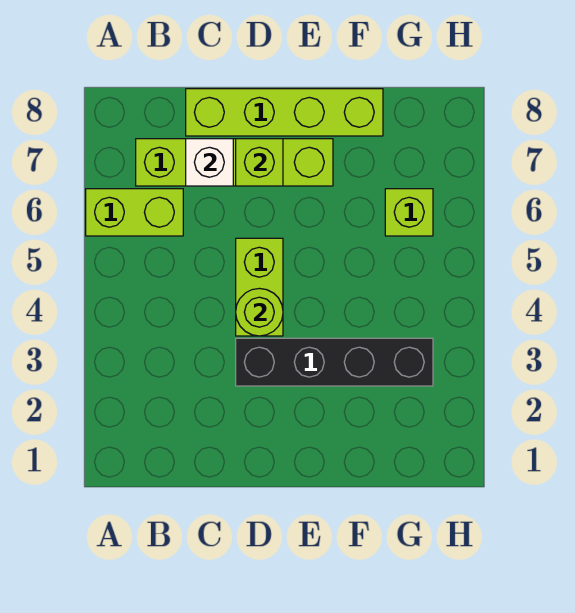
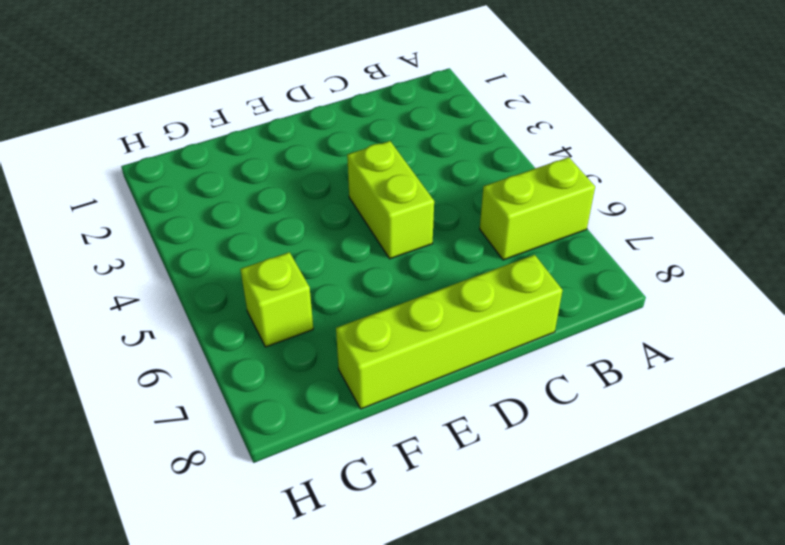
none -> lime brick B7:E7 level 1
none -> black brick D3:G3 level 1

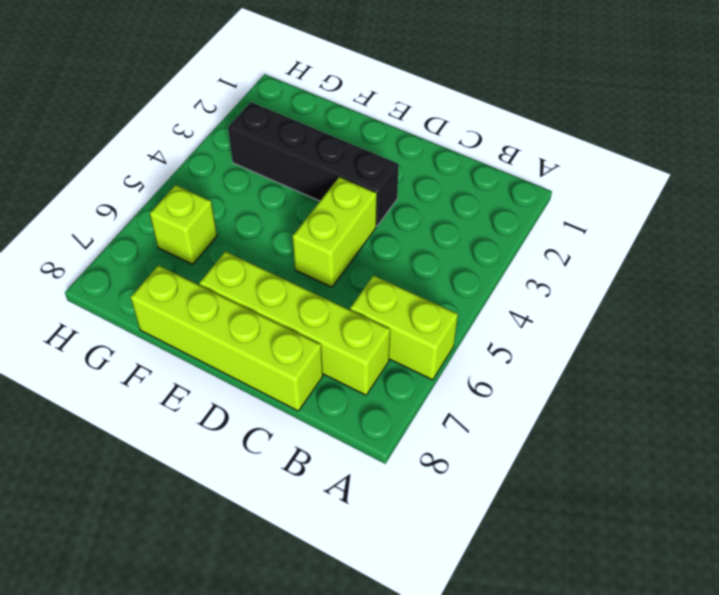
none -> white brick C7 level 2
none -> lime round brick D4 level 2

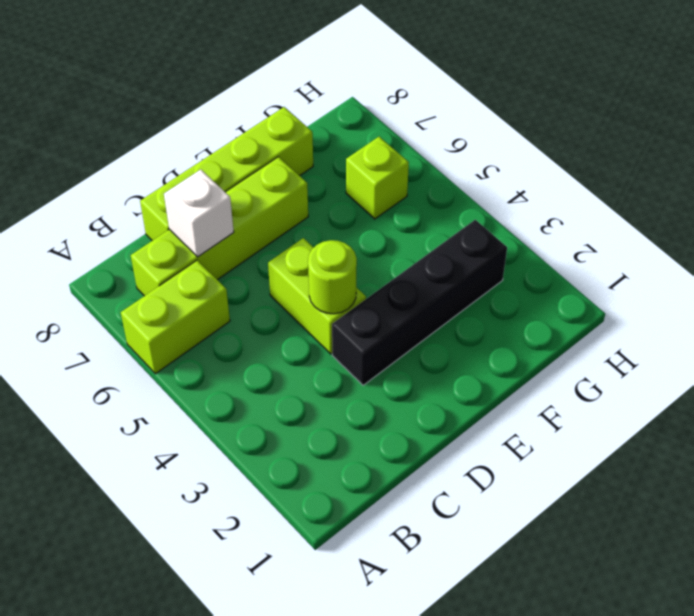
none -> lime brick D7 level 2

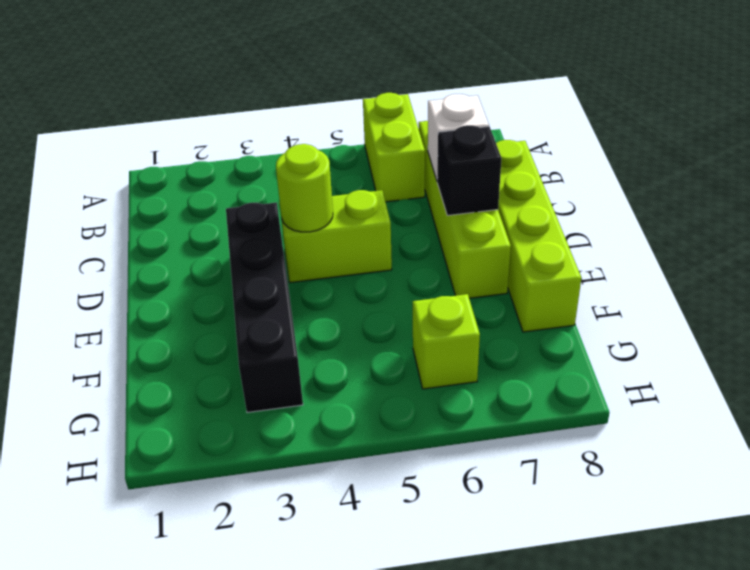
black brick D7 level 2 -> lime brick D7 level 2

